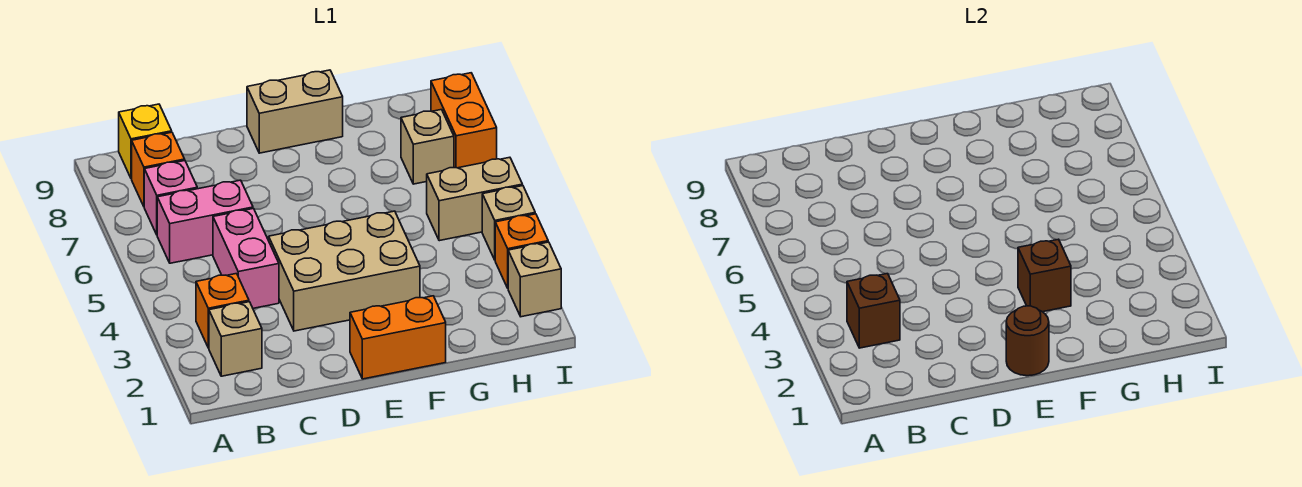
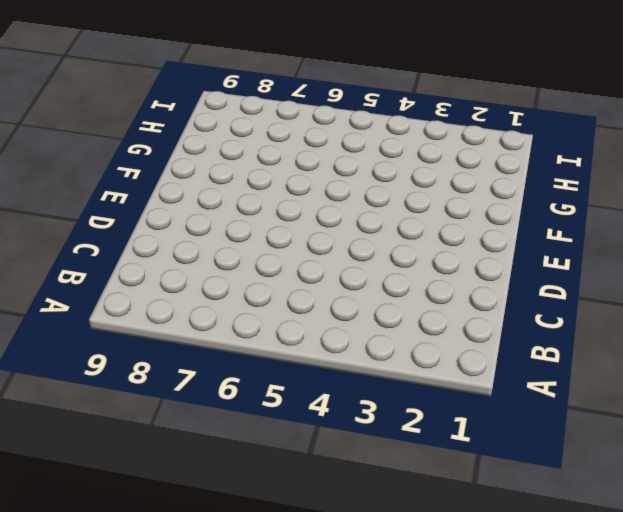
none -> tan brick B2 level 1
none -> orange brick B3 level 1
none -> pink brick B6:C6 level 1

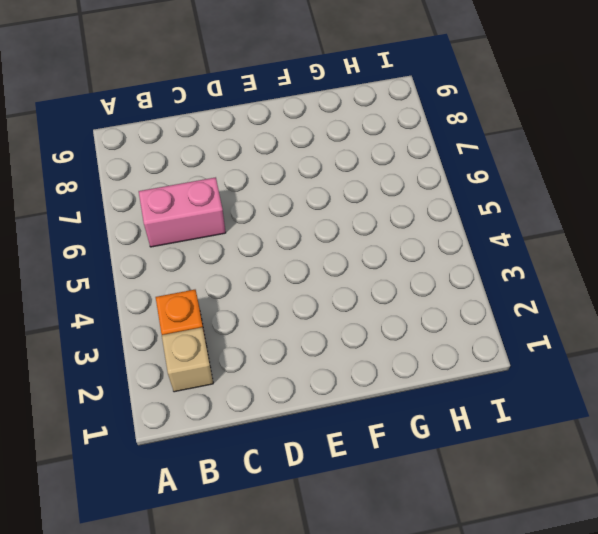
none -> pink brick B7 level 1
none -> orange brick B8 level 1
none -> yellow brick B9 level 1

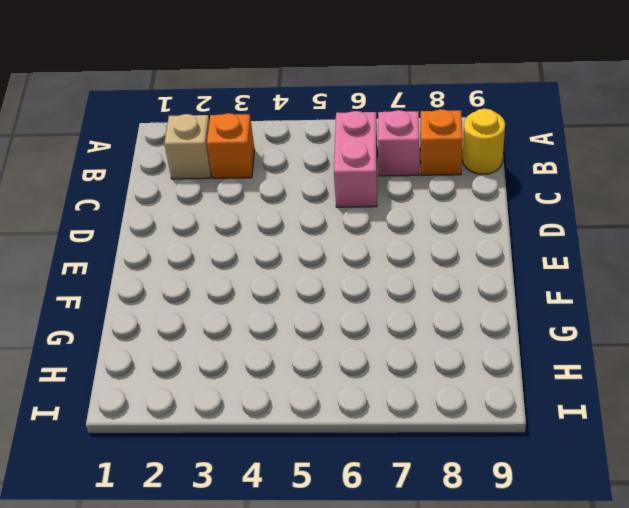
yellow round brick B9 level 1 -> yellow brick B9 level 1
none -> pink brick C4:C5 level 1
none -> tan brick D3:F4 level 1
none -> orange brick E1:F1 level 1

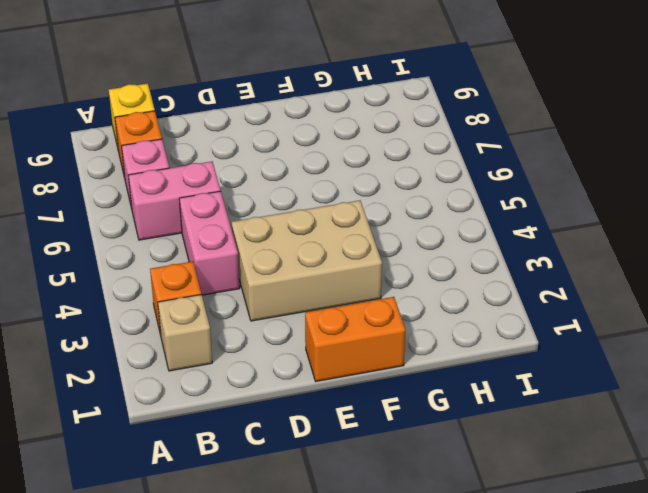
none -> tan brick E9:F9 level 1
none -> tan brick H5:I5 level 1
none -> tan brick H7 level 1

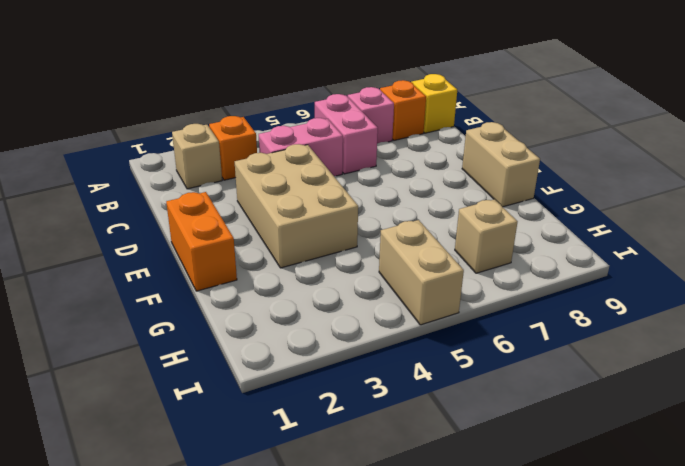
none -> tan brick I2 level 1
none -> orange brick I3 level 1
none -> tan brick I4 level 1

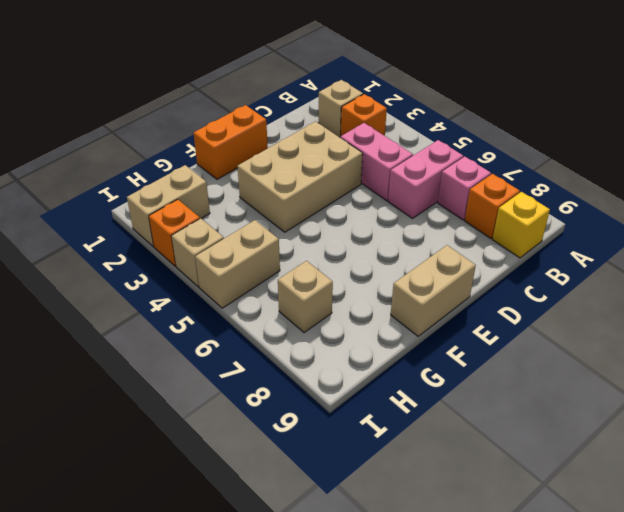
tan brick H2:I2 level 1 -> tan brick I2 level 1
none -> orange brick I7:I8 level 1
none -> brown brick B3 level 2
none -> brown round brick E1 level 2

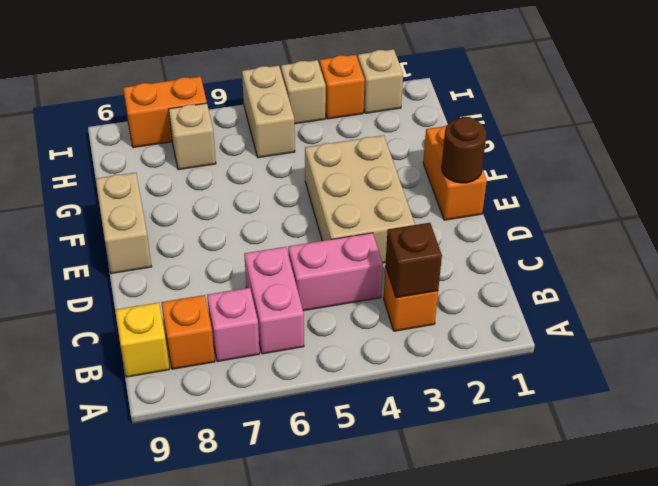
none -> tan brick B2 level 1
none -> brown brick F3 level 2

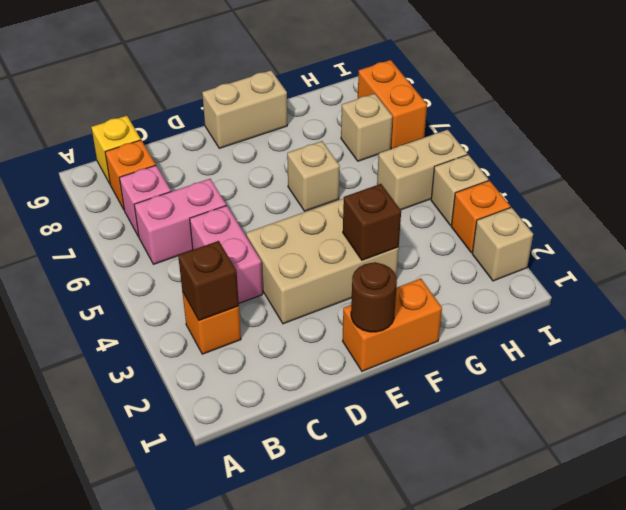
tan brick F6 level 1 -> tan brick B2 level 1

